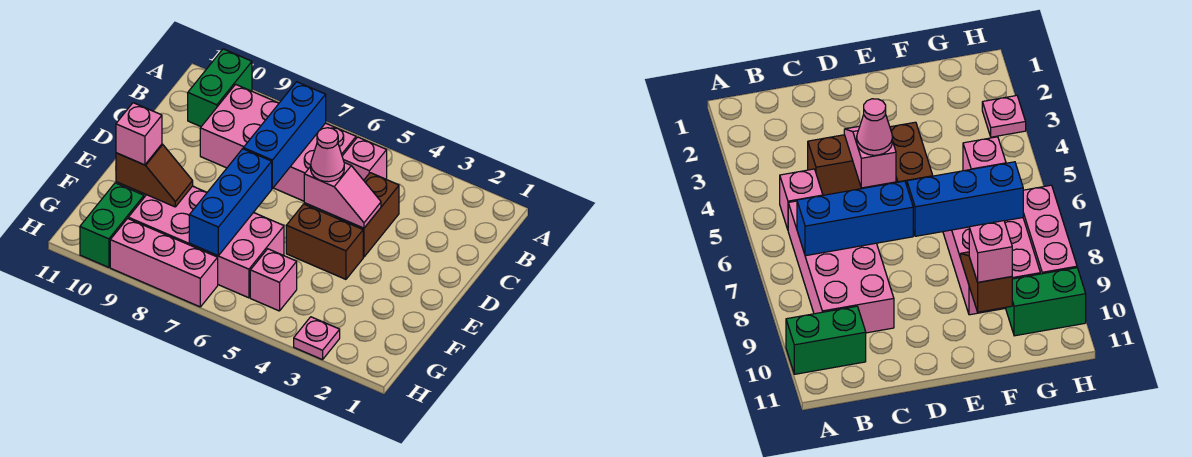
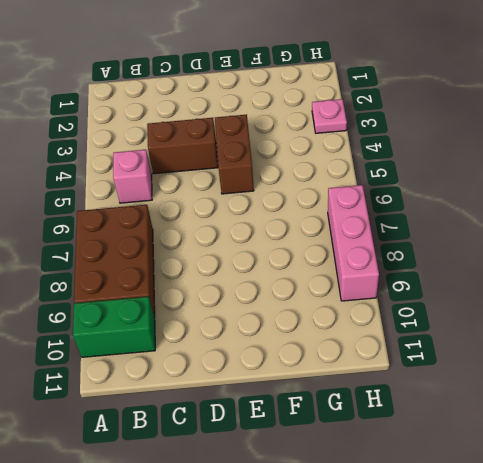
brown brick A7:B9 level 1 -> pink brick B6:C9 level 1
none -> pink brick F6:G9 level 1
none -> pink brick G5 level 1
none -> green brick G10:H10 level 1

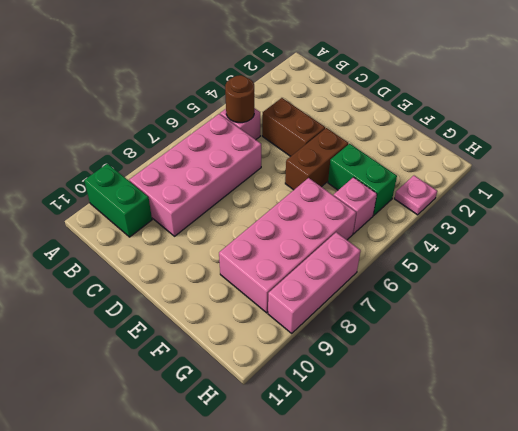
brown round brick B5 level 2 -> none
green brick F4:G4 level 1 -> green brick G10:H10 level 1
none -> blue brick B7:D7 level 2
none -> pink slope D4:D5 level 2 top 5
none -> blue brick E7:G7 level 2

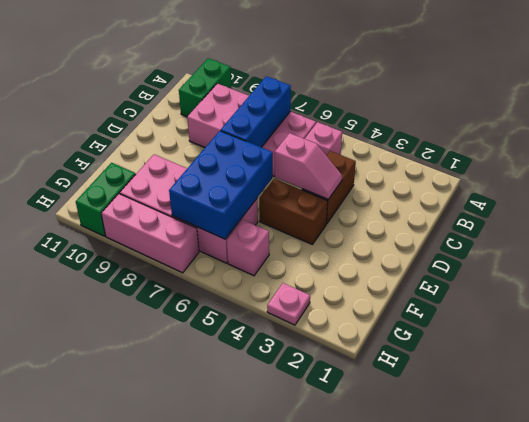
blue brick E6:G7 level 2 -> blue brick E7:G7 level 2
none -> brown slope F9:F10 level 2 top 10
none -> pink cone D5 level 3
none -> pink brick F10 level 3

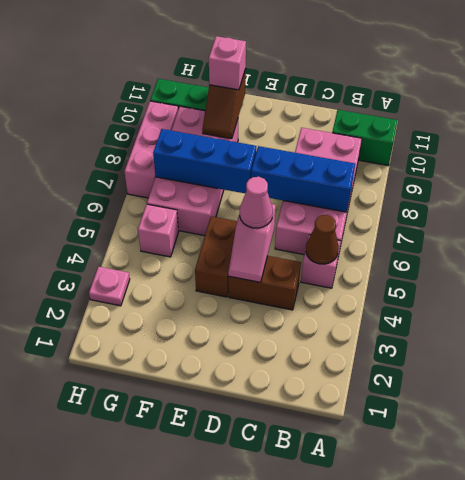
brown cone B5 level 2 -> none

